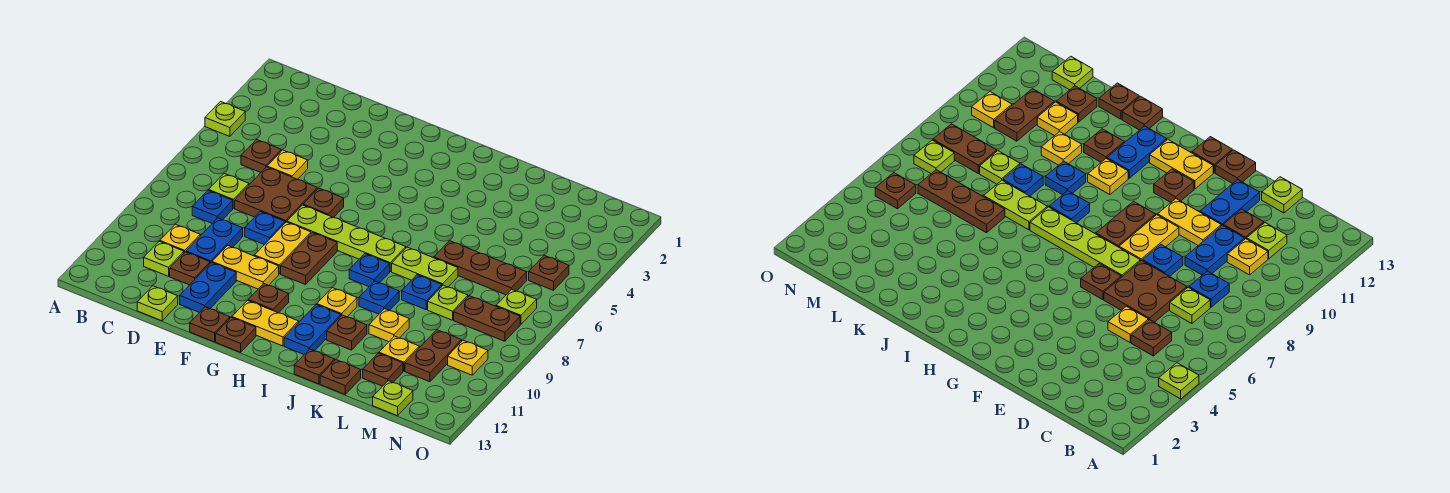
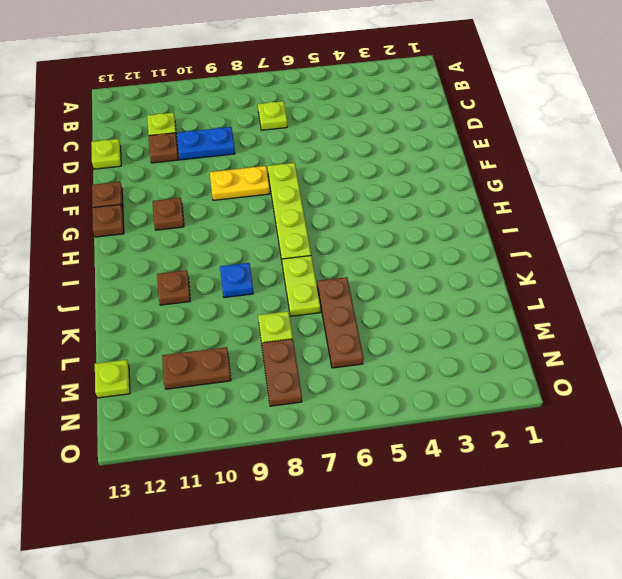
none -> lime plate A4 level 1
none -> brown plate C5 level 1
none -> blue plate C8 level 1
none -> yellow plate C10 level 1

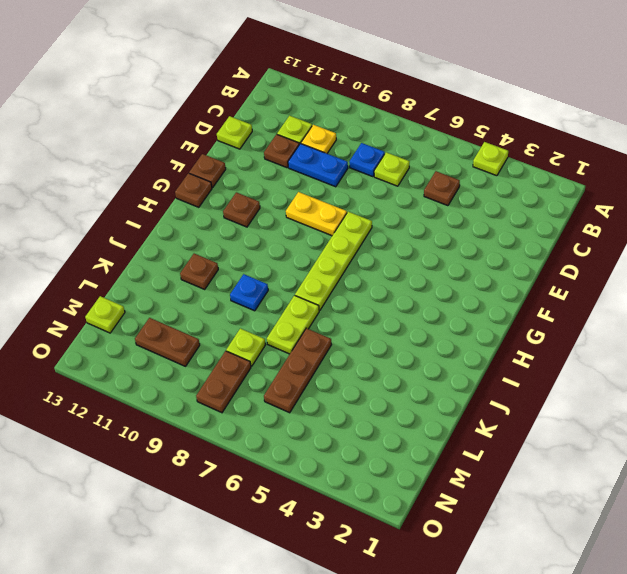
none -> yellow plate D5 level 1
none -> brown plate D6:E7 level 1
none -> blue plate E8 level 1
none -> yellow plate E10:F10 level 1

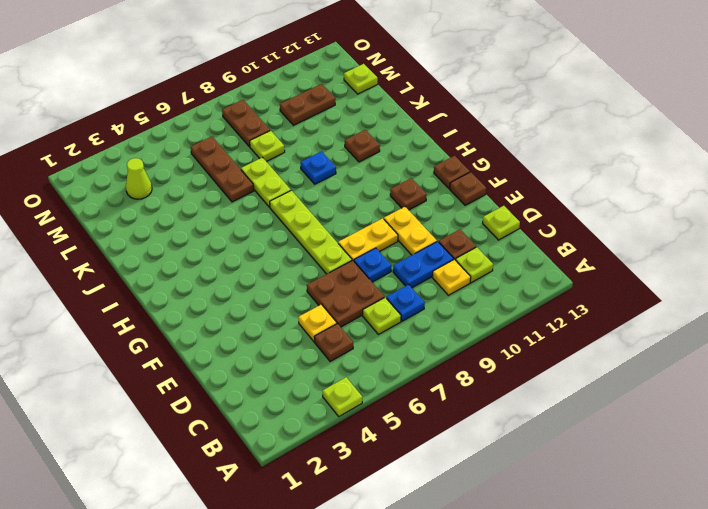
lime cone M3 level 1 -> none
none -> blue plate E11:E12 level 1
none -> brown plate F6 level 1
none -> brown plate G8:G9 level 1
none -> yellow plate G12:H12 level 1

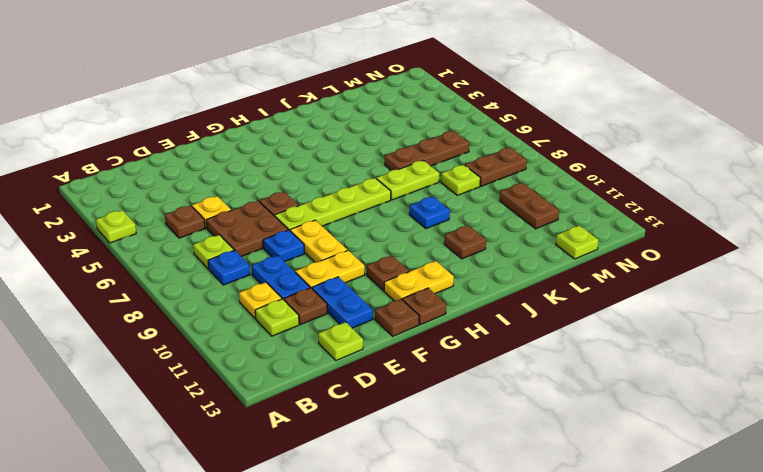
none -> brown plate G8:G9 level 1
none -> blue plate I8 level 1
none -> yellow plate I10 level 1
none -> blue plate I11:I12 level 1

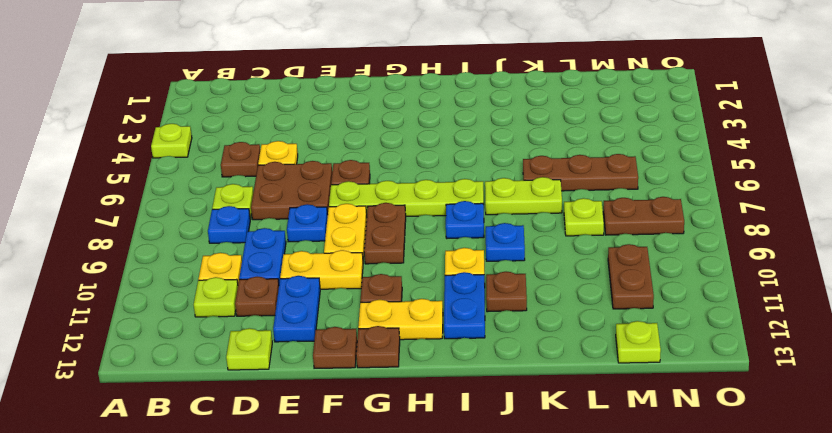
none -> brown plate J13 level 1
none -> blue plate K8 level 1
none -> yellow plate K10 level 1
none -> brown plate K13 level 1

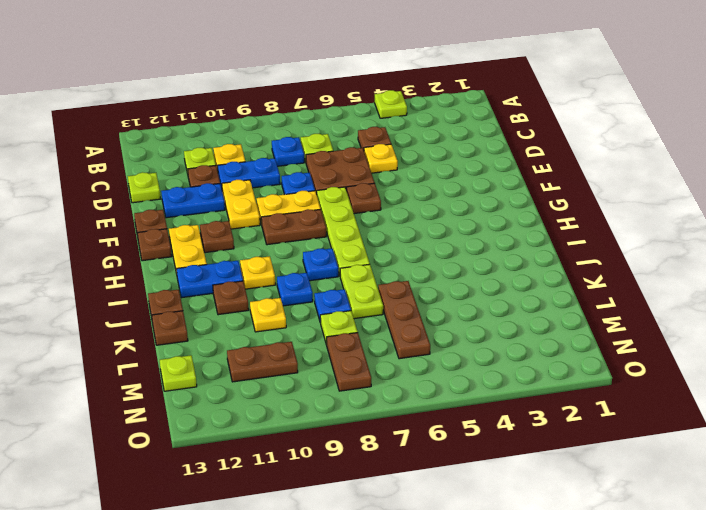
none -> yellow plate L11 level 1
none -> brown plate L12 level 1
none -> brown plate N5 level 1
none -> lime plate N7 level 1

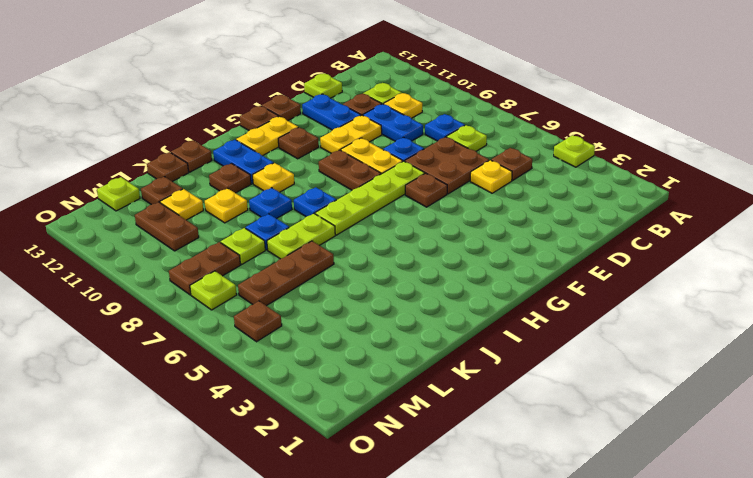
none -> yellow plate N10 level 1

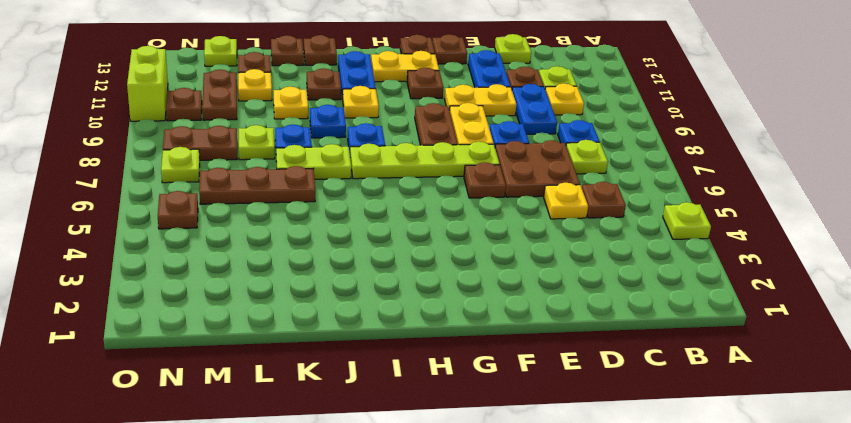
brown plate N10 level 1 -> yellow plate N10 level 1
lime brick O10:O11 level 1 -> none

